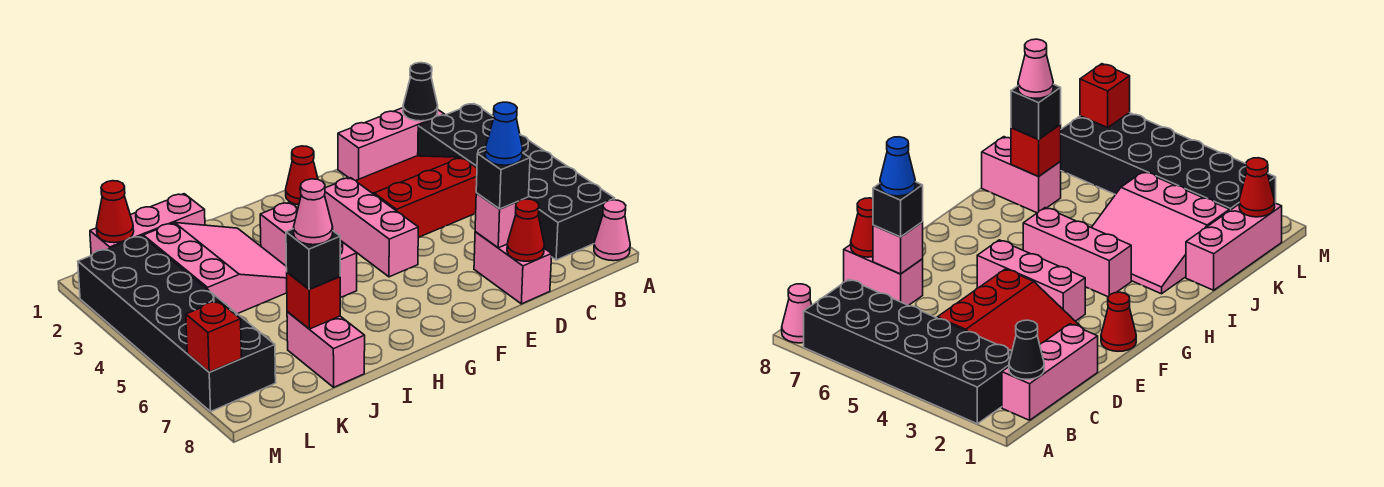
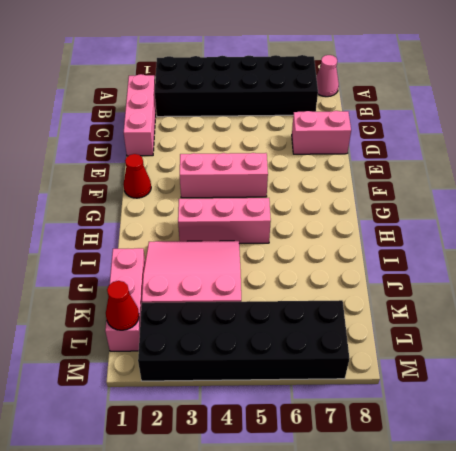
none -> red slope C2:E4 level 1 top 4
none -> pink brick J7:J8 level 1
none -> black cone B1 level 2

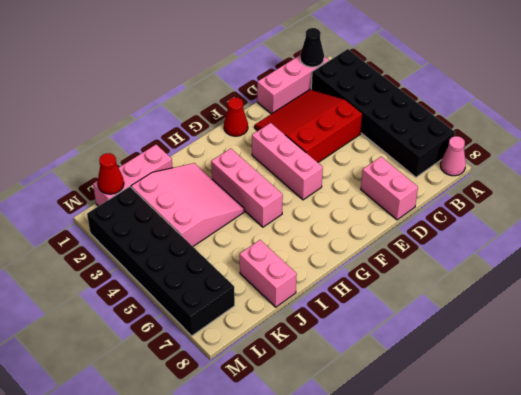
none -> pink brick D7 level 2
none -> red cone D8 level 2
none -> red brick J7 level 2

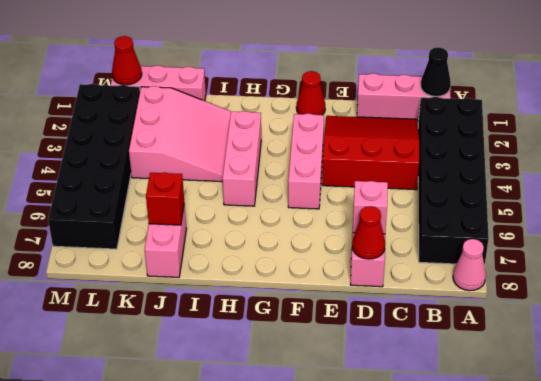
none -> red brick M7 level 2
none -> black brick D7 level 3
none -> black brick J7 level 3

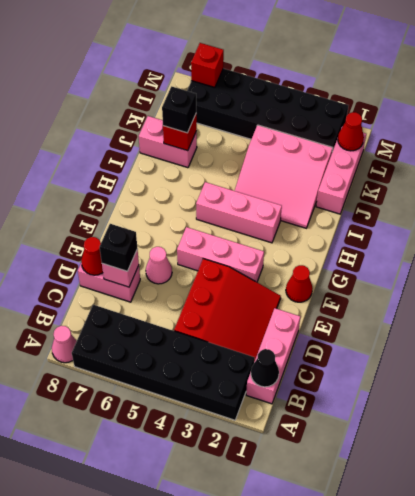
pink cone E6 level 1 -> pink cone J7 level 4
none -> blue cone D7 level 4

